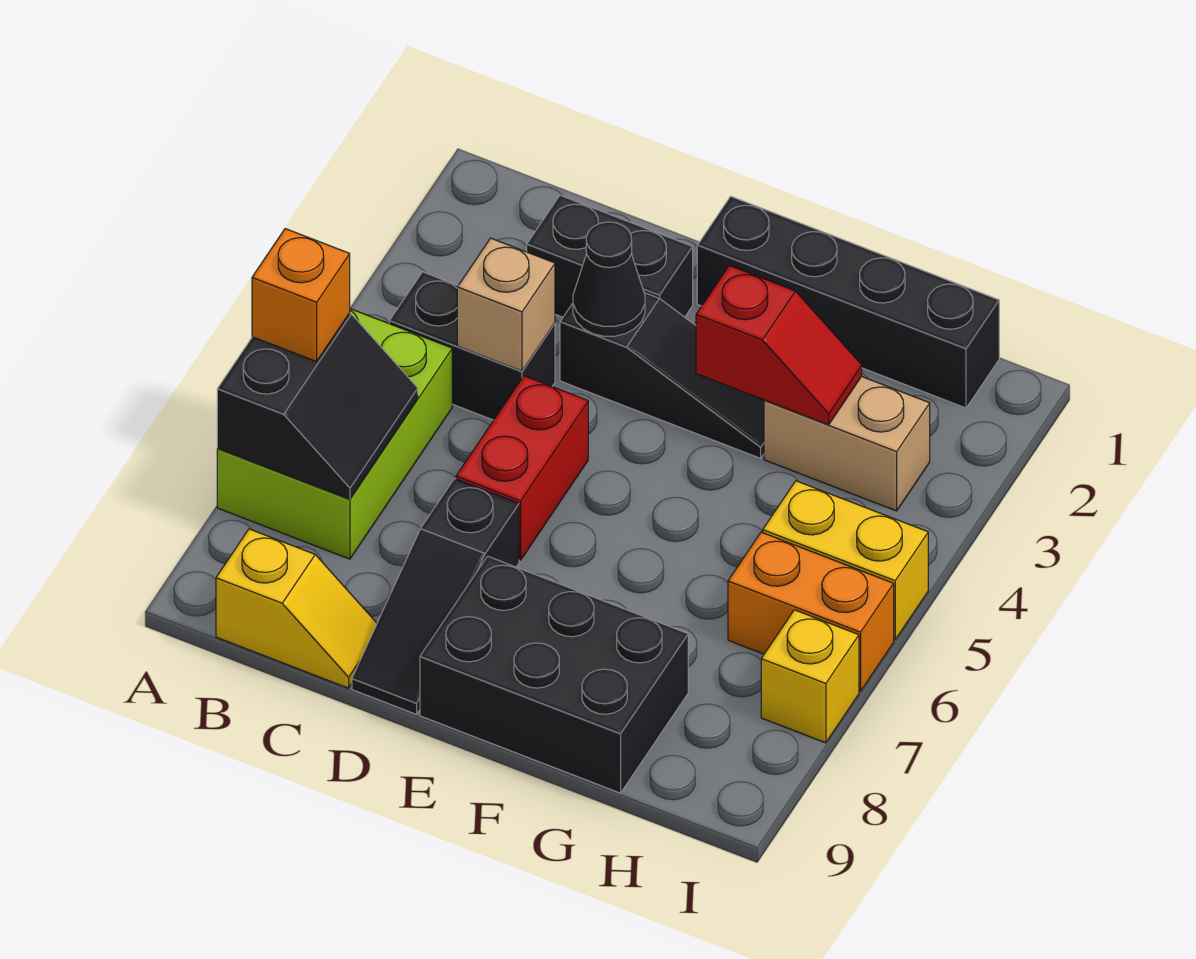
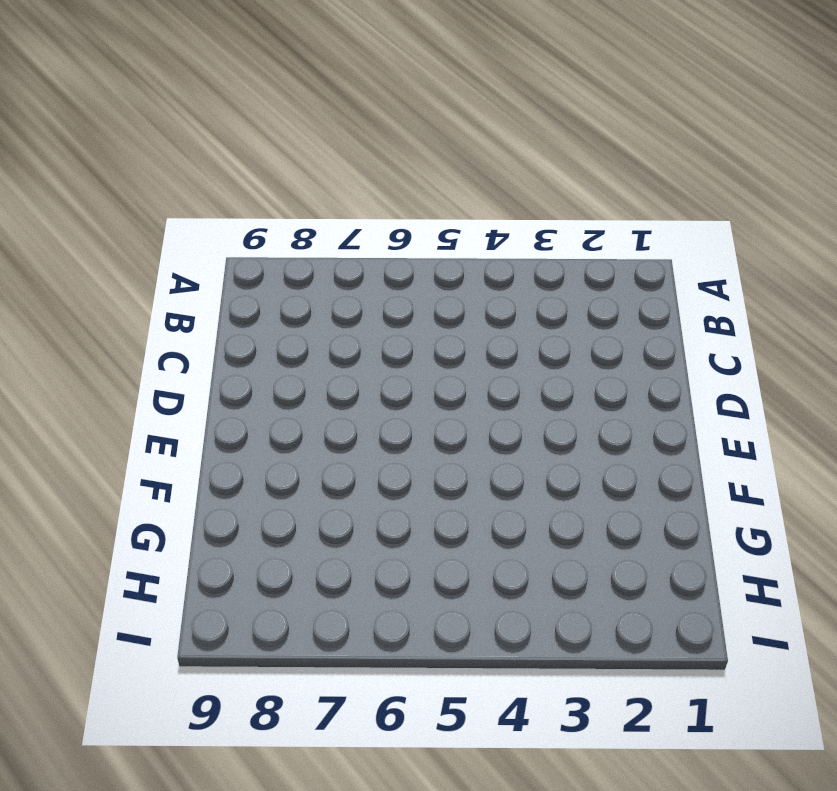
none -> lime brick A5:B7 level 1
none -> black brick B4:C4 level 1
none -> yellow slope B9:C9 level 1 top B

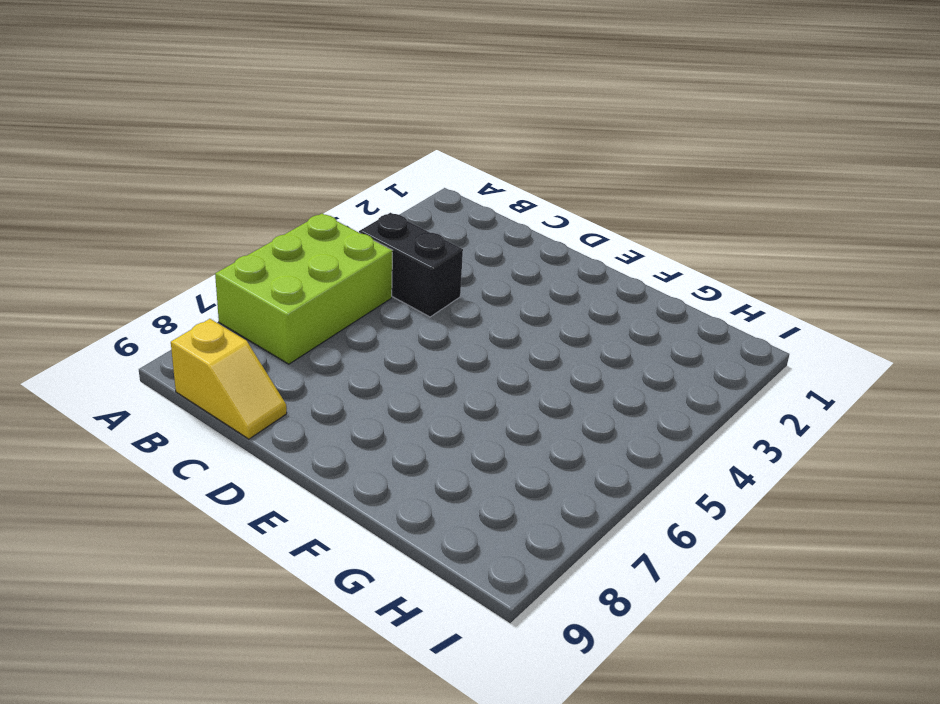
none -> black brick C2:D2 level 1
none -> black slope D3:F3 level 1 top D
none -> red brick D5:D6 level 1

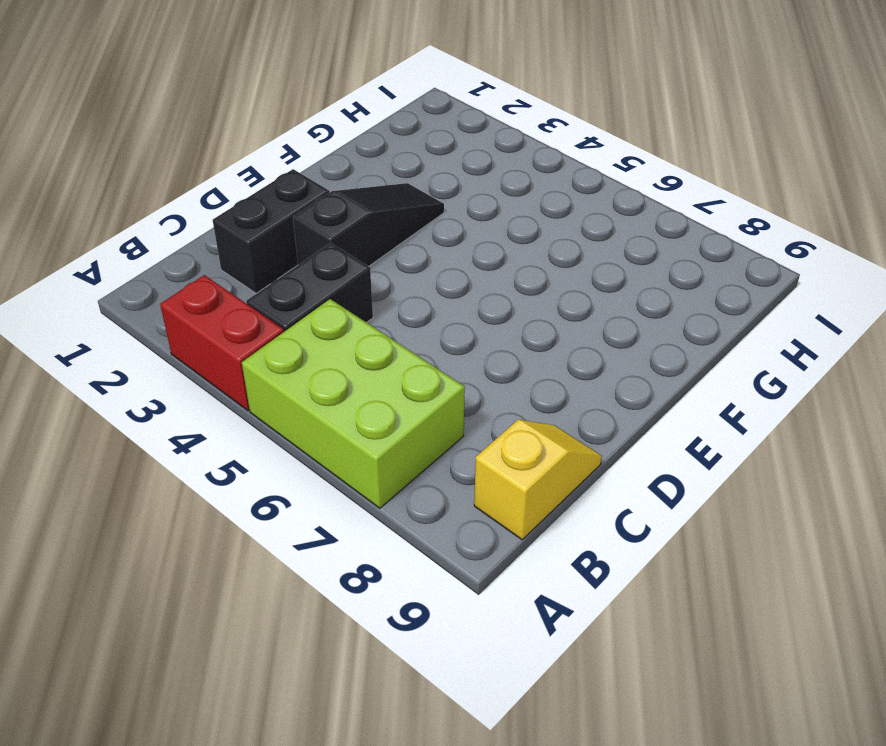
red brick A3:A4 level 1 -> red brick D5:D6 level 1
none -> black slope D7:D9 level 1 top 7
none -> black brick E1:H1 level 1
none -> black brick E8:G9 level 1

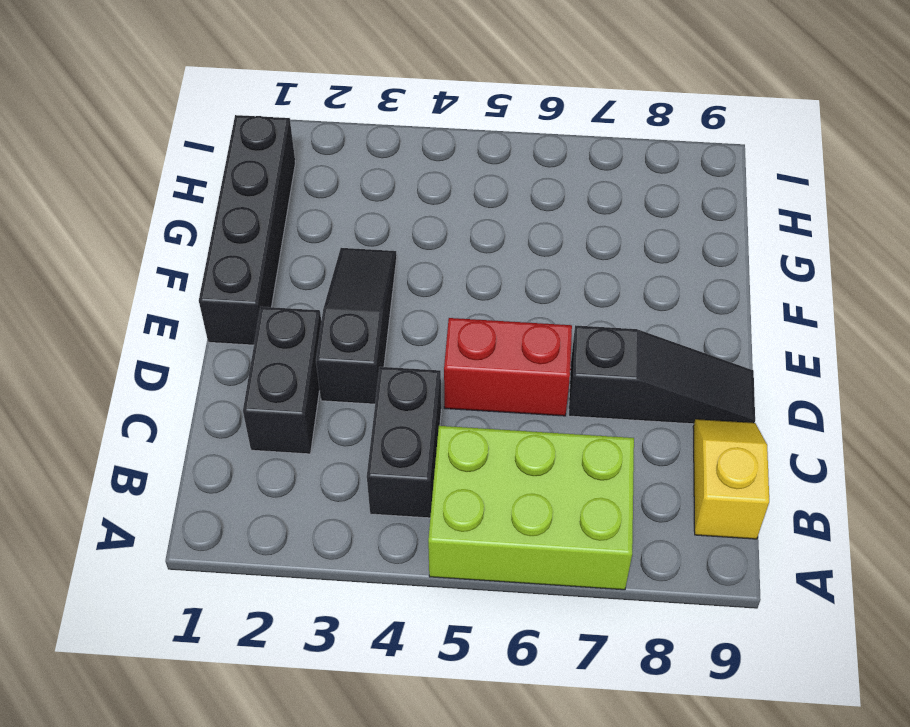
none -> black brick E8:G9 level 1
none -> tan brick G3:H3 level 1
none -> yellow brick H5:I5 level 1

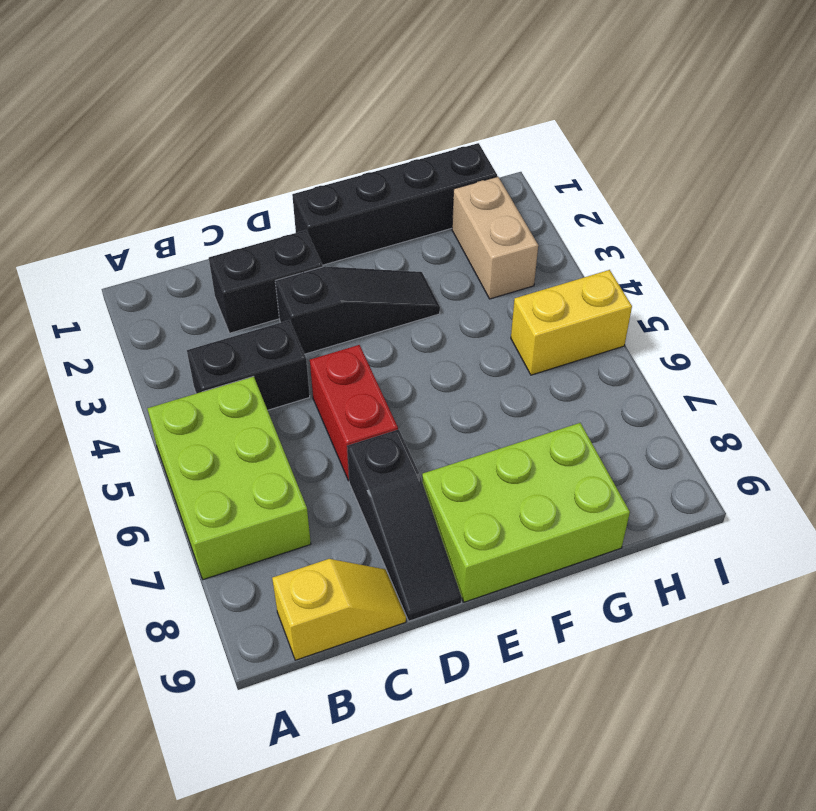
lime brick E8:G9 level 1 -> black brick E8:G9 level 1
tan brick H2:H3 level 1 -> tan brick G3:H3 level 1
none -> orange brick H6:I6 level 1
none -> yellow brick I7 level 1
none -> black slope A6:B7 level 2 top A

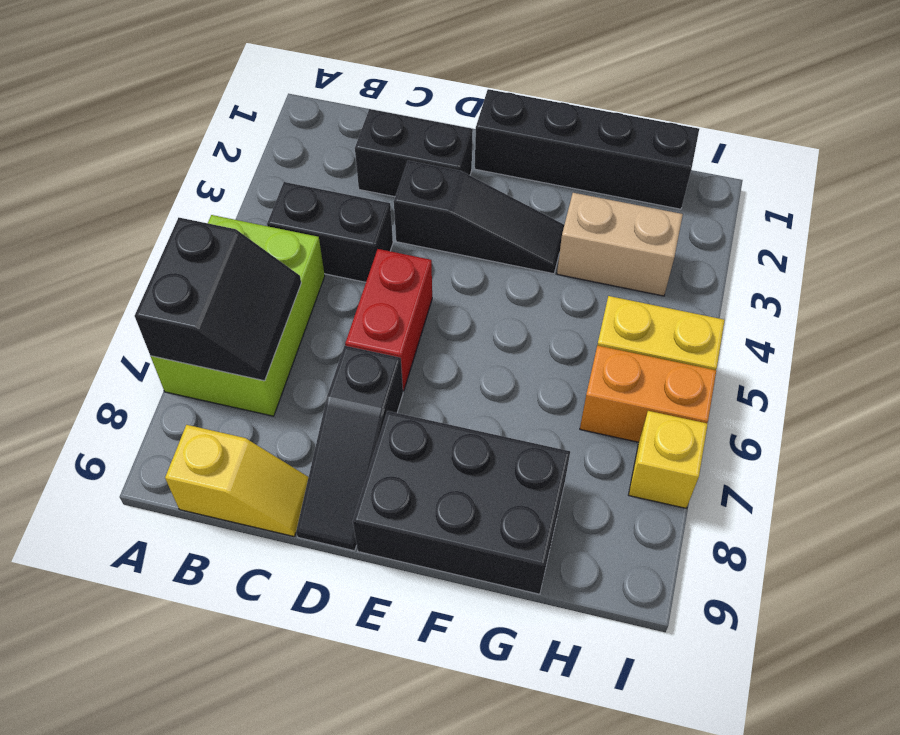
none -> tan brick C4 level 2
none -> black cone D3 level 2
none -> red slope F3:G3 level 2 top F

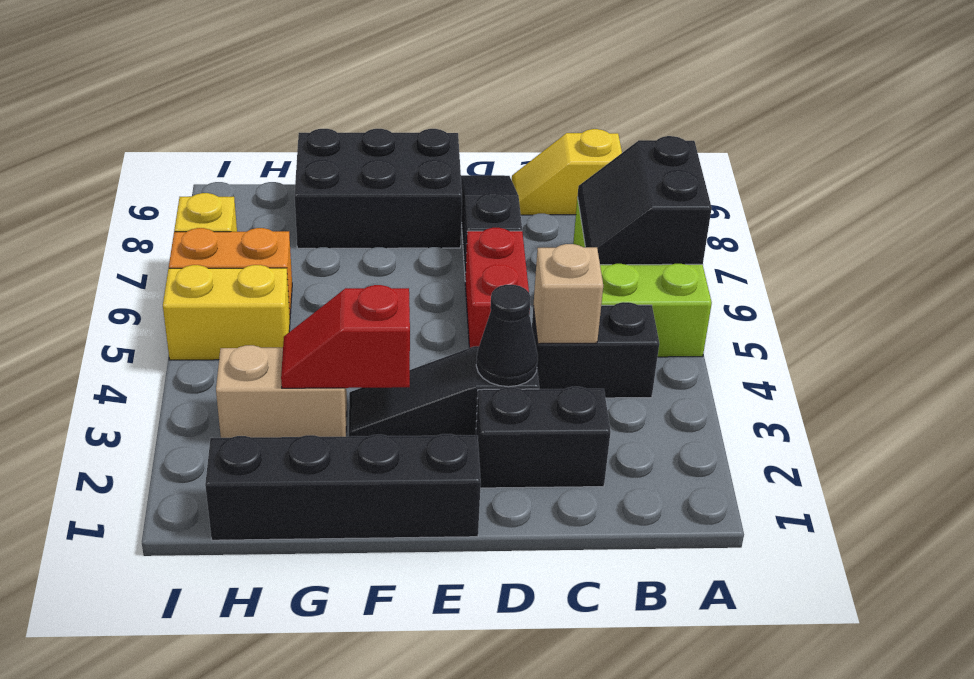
none -> orange brick A6 level 3

